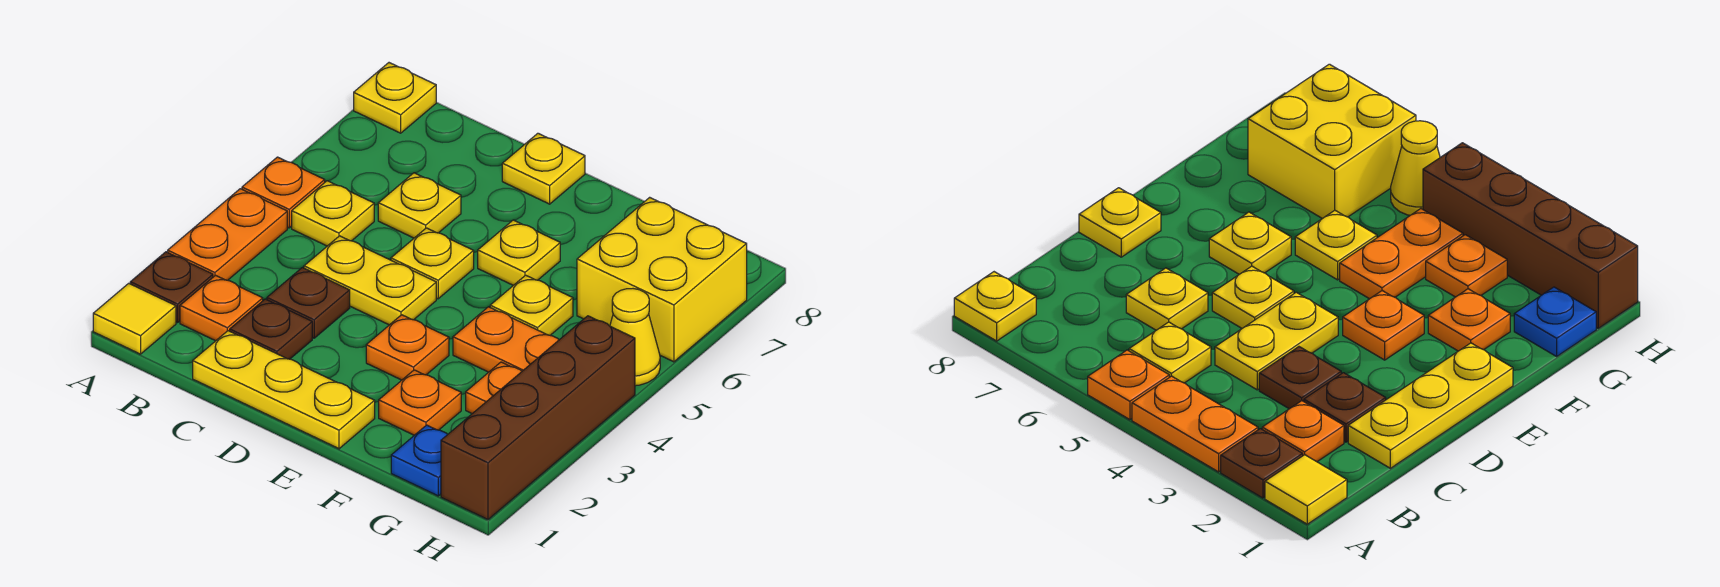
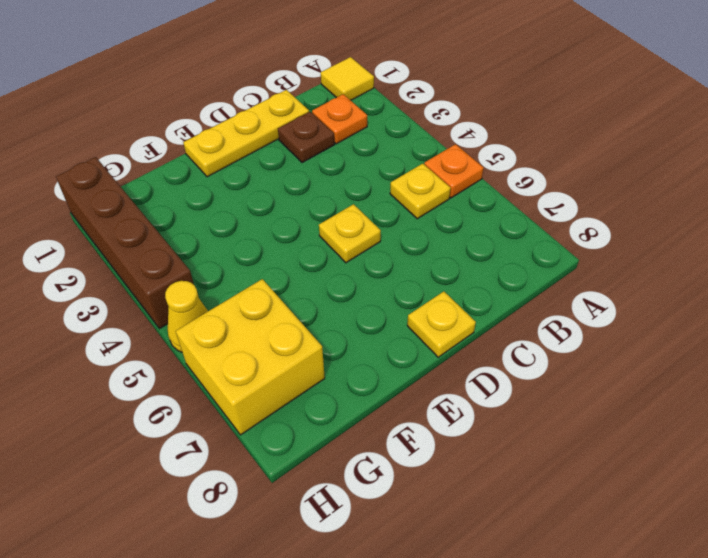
none -> brown plate A2 level 1
none -> orange plate A3:A4 level 1
none -> yellow plate A8 level 1

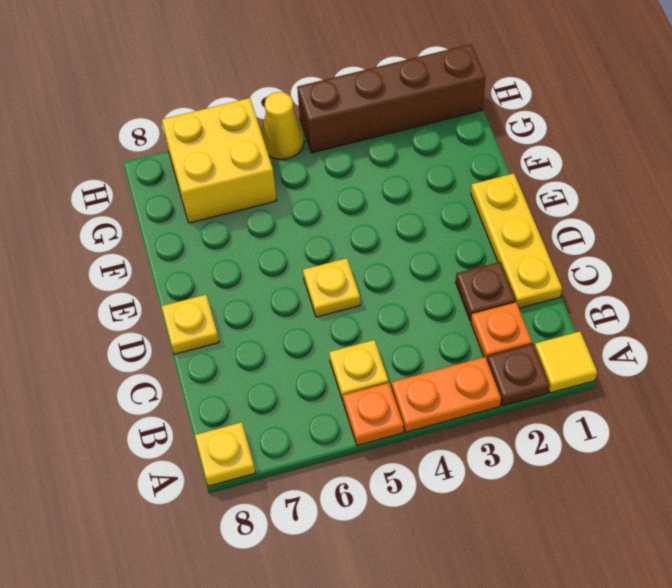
none -> brown plate C3 level 1
none -> yellow plate C4:D4 level 1
none -> yellow plate C6 level 1

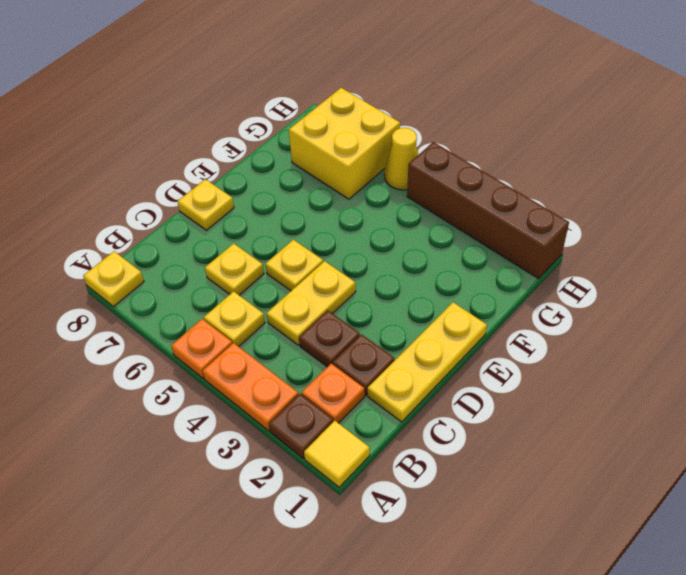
none -> orange plate E3 level 1
none -> yellow plate E6 level 1
none -> orange plate F2 level 1

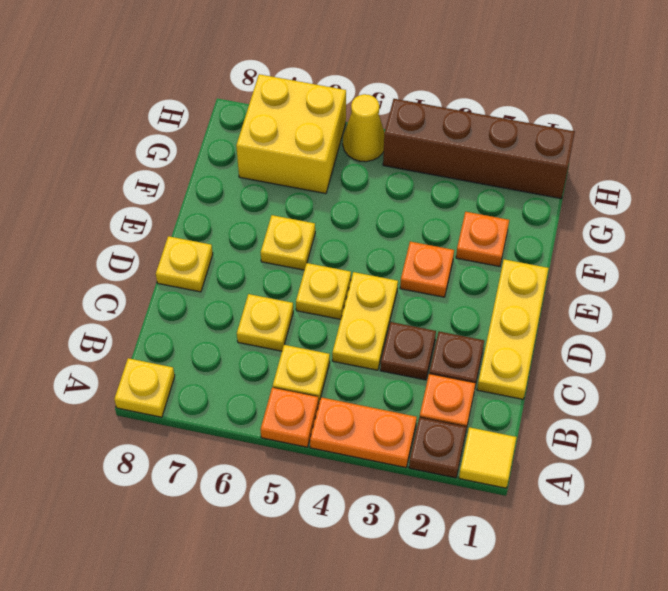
none -> orange plate F4:G4 level 1
none -> yellow plate F5 level 1
none -> blue plate G1 level 1

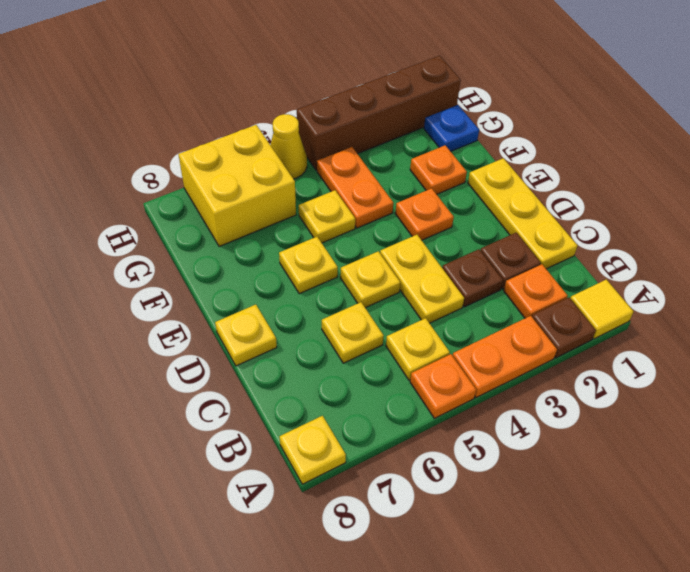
none -> orange plate G3 level 1

